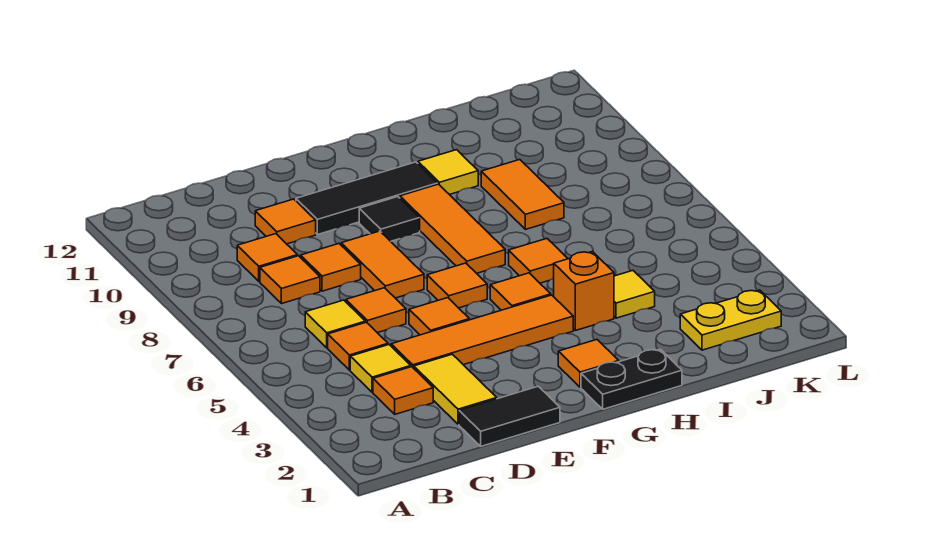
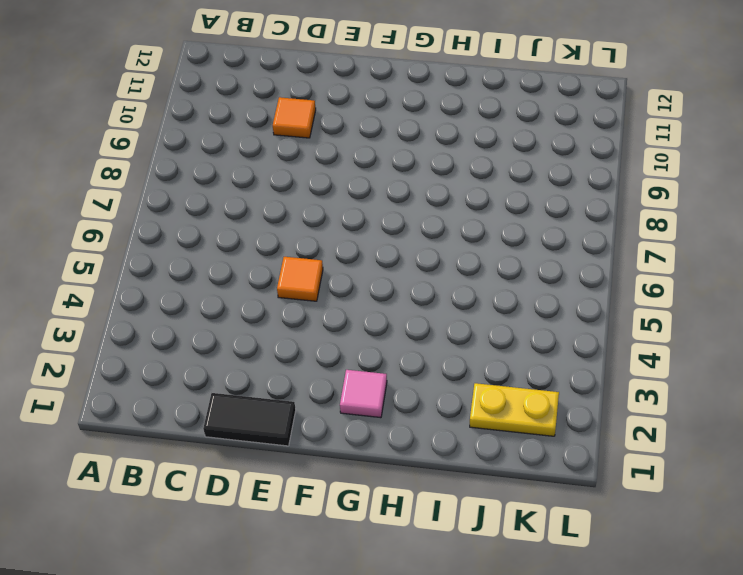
pink tile G2 level 1 -> orange tile G2 level 1
none -> orange tile C3 level 1
none -> yellow tile C4 level 1
none -> orange tile C5 level 1

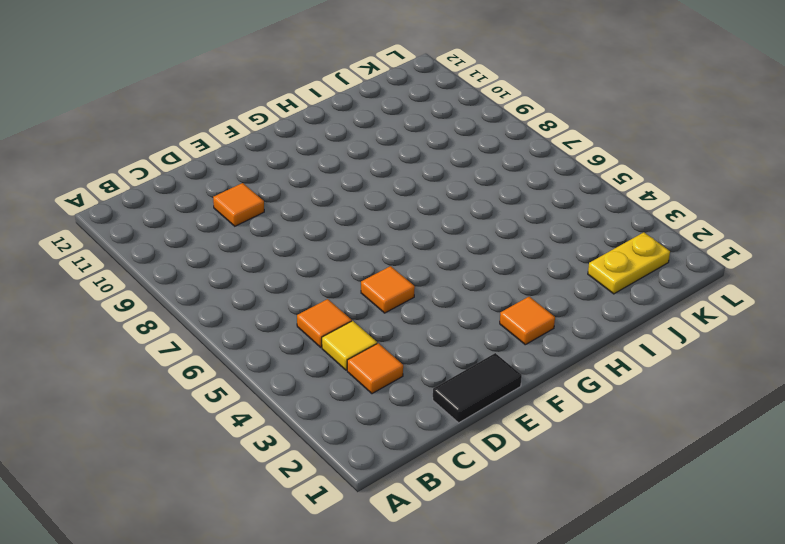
none -> yellow tile C6 level 1
none -> orange tile C8 level 1
none -> orange tile C9 level 1

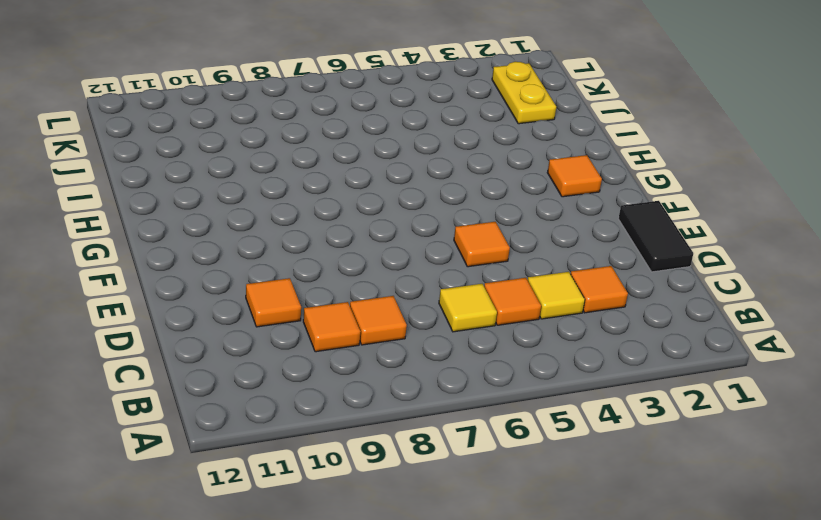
none -> yellow tile D2:D3 level 1
none -> orange tile D4:G4 level 1
none -> orange tile D6 level 1

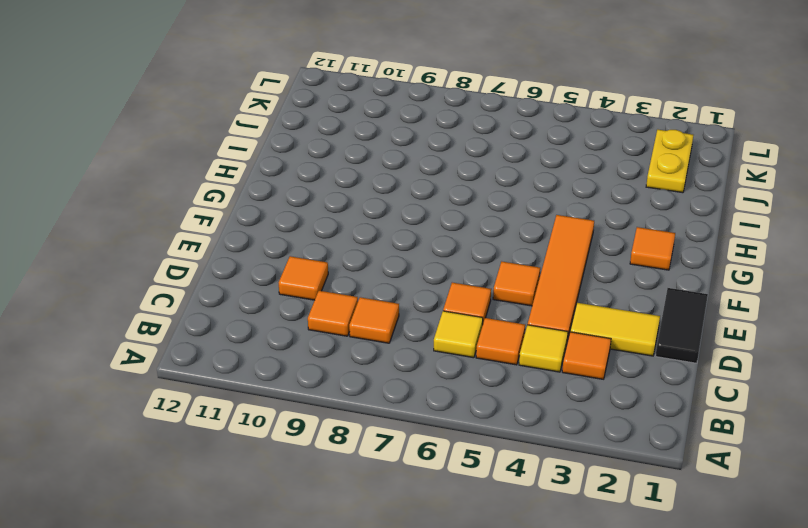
none -> orange tile D8 level 1
none -> orange tile E7:E8 level 1
none -> black tile E10:G10 level 1

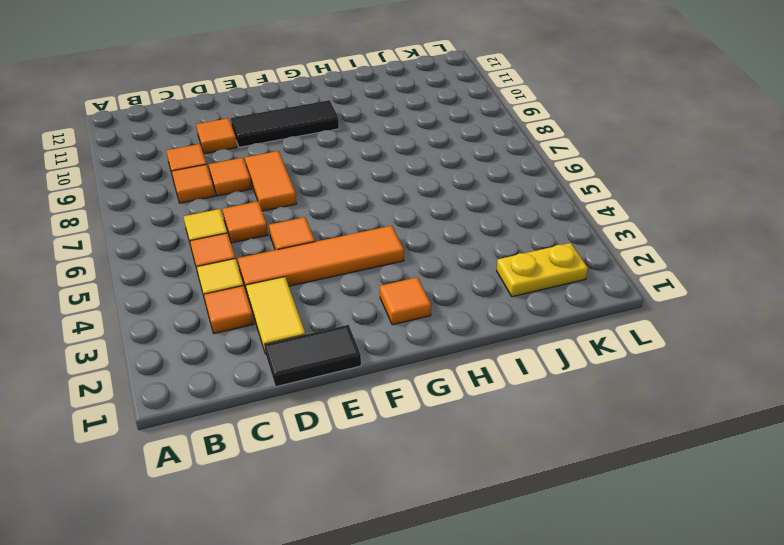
none -> orange tile F6 level 1
none -> black tile F9 level 1
none -> black plate G1:H1 level 1

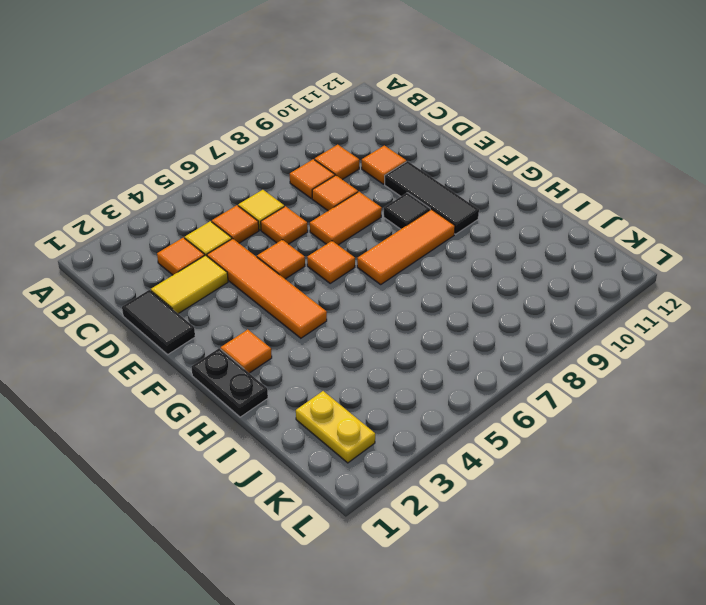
none -> orange tile G5 level 1
none -> orange brick H4 level 1
none -> orange tile H6 level 1

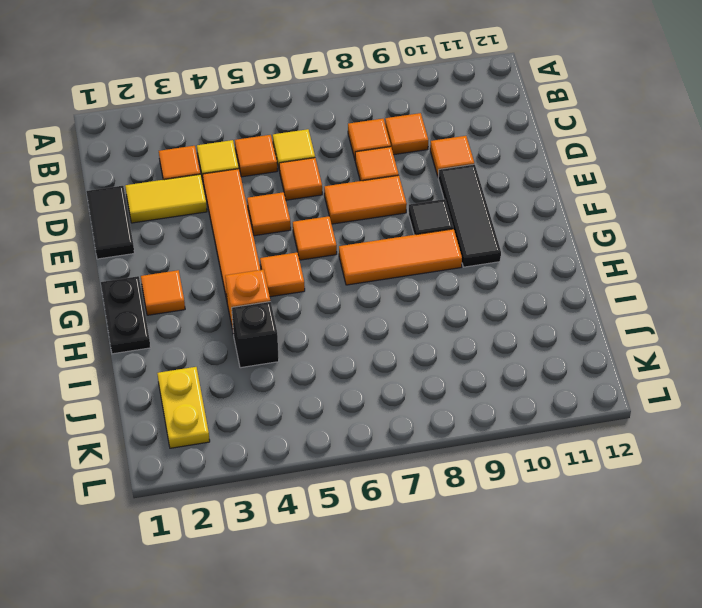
black brick I4 level 1 -> yellow tile I4 level 1
none -> orange tile H6 level 1
none -> yellow tile H10 level 1
none -> orange tile I8:I9 level 1

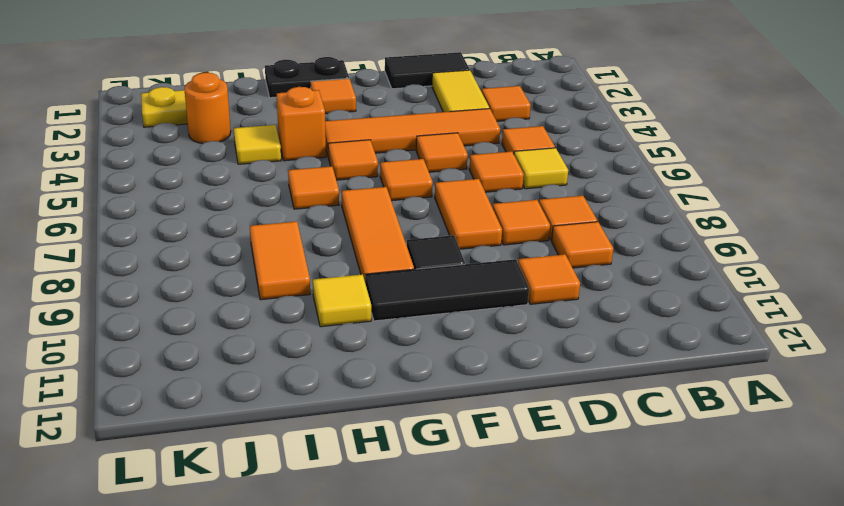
orange round brick J3 level 1 -> none
none -> yellow tile C4 level 1

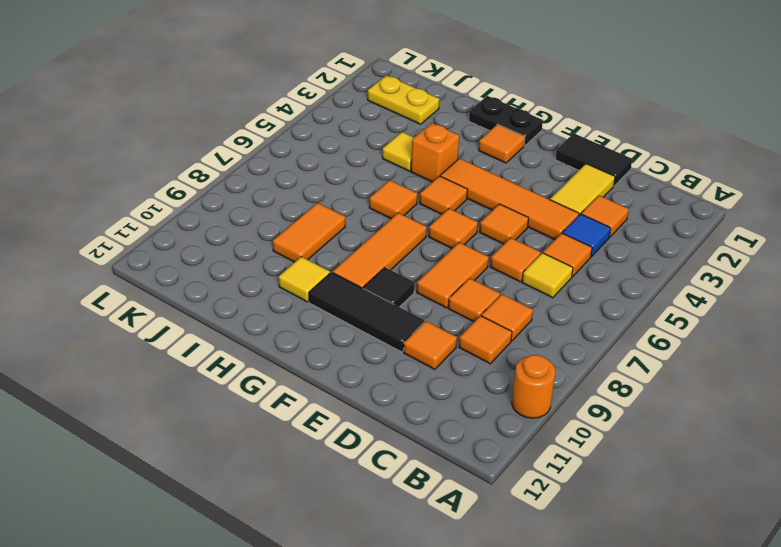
orange round brick A10 level 1 -> none
blue tile C4 level 1 -> yellow tile C4 level 1

